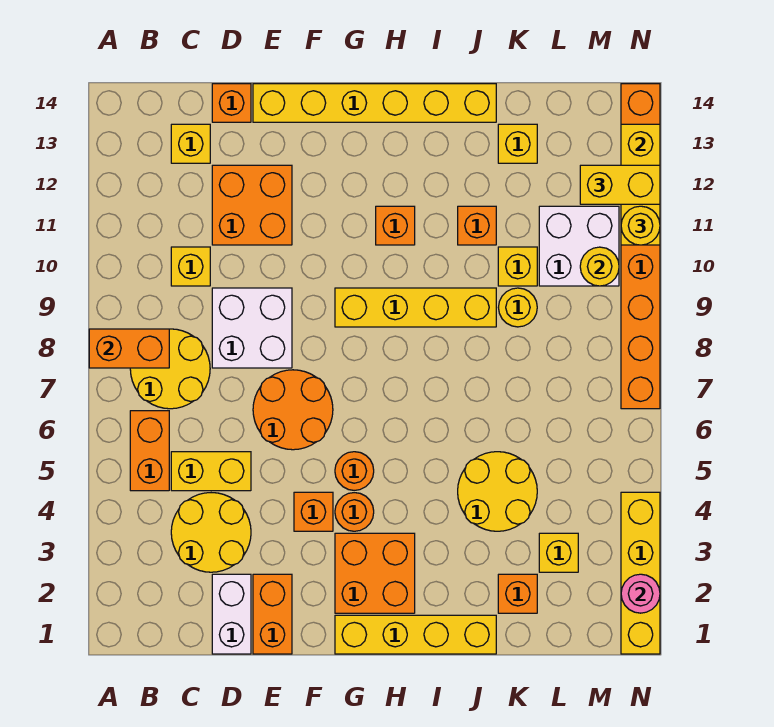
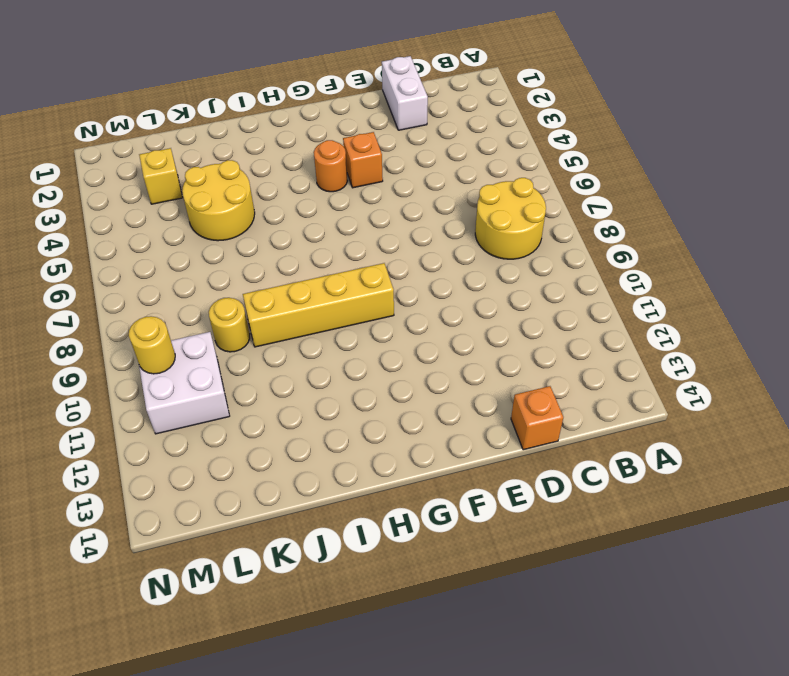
none -> orange brick B5:B6 level 1
none -> yellow round brick C3:D4 level 1
none -> yellow brick C5:D5 level 1
none -> yellow brick C10 level 1

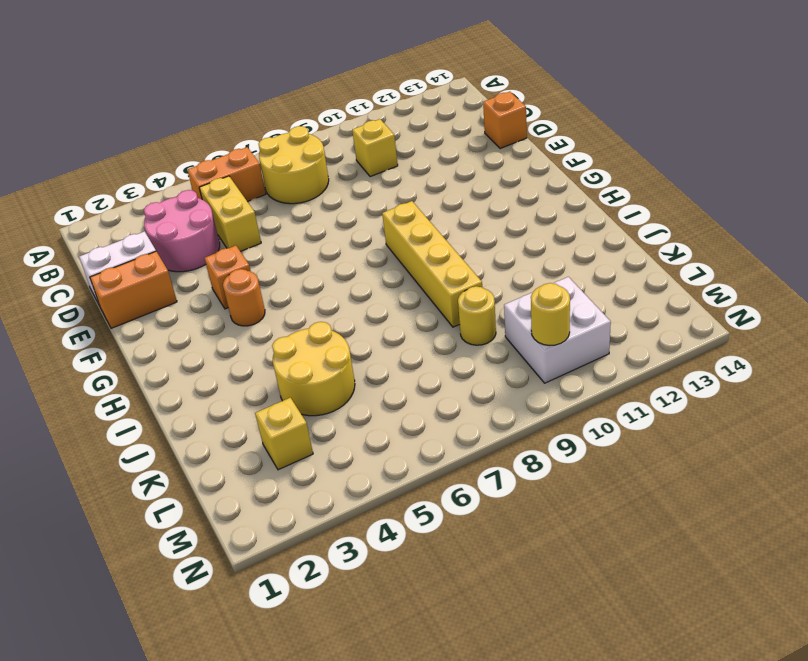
pink round brick C3:D4 level 1 -> yellow round brick C3:D4 level 1
none -> yellow brick C13 level 1
none -> white brick D8:E9 level 1
none -> orange brick D11:E12 level 1
none -> orange round brick E6:F7 level 1

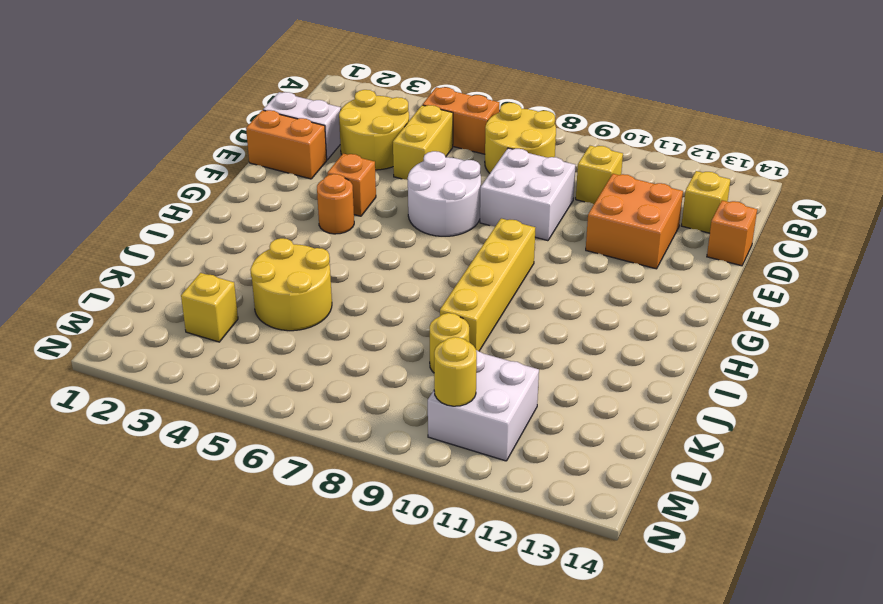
white round brick E6:F7 level 1 -> orange round brick E6:F7 level 1
none -> yellow brick E14:J14 level 1
none -> yellow brick G1:J1 level 1
none -> orange brick G2:H3 level 1
none -> orange round brick G5 level 1

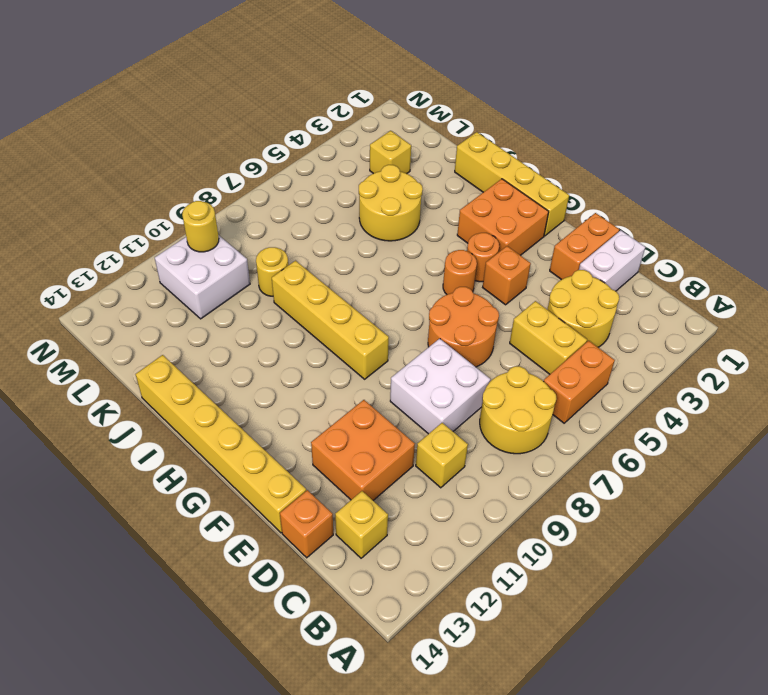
none -> orange brick H11 level 1
none -> orange brick J11 level 1
none -> orange brick K2 level 1
none -> yellow brick K10 level 1

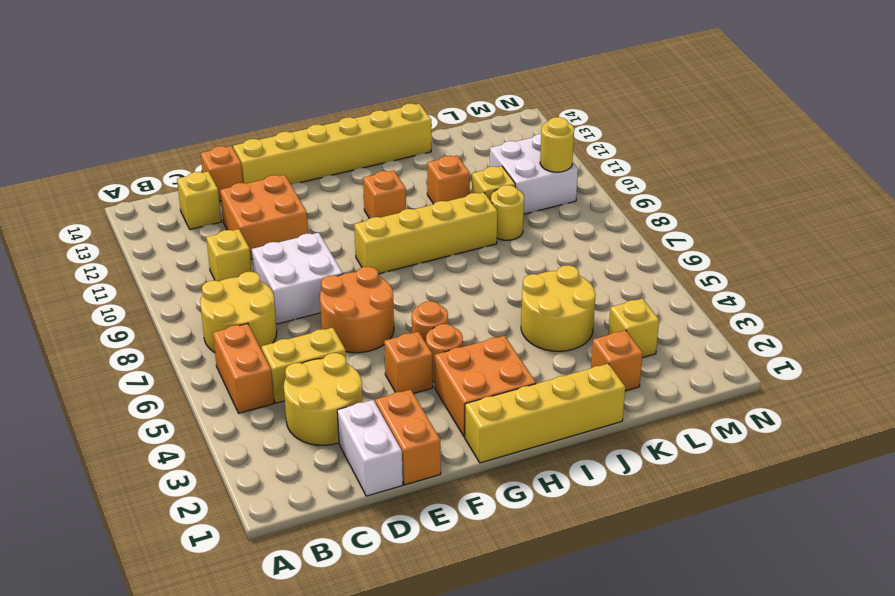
none -> yellow brick K13 level 1
none -> yellow brick N1:N4 level 1
none -> orange brick N7:N14 level 1
none -> orange brick A8:B8 level 2

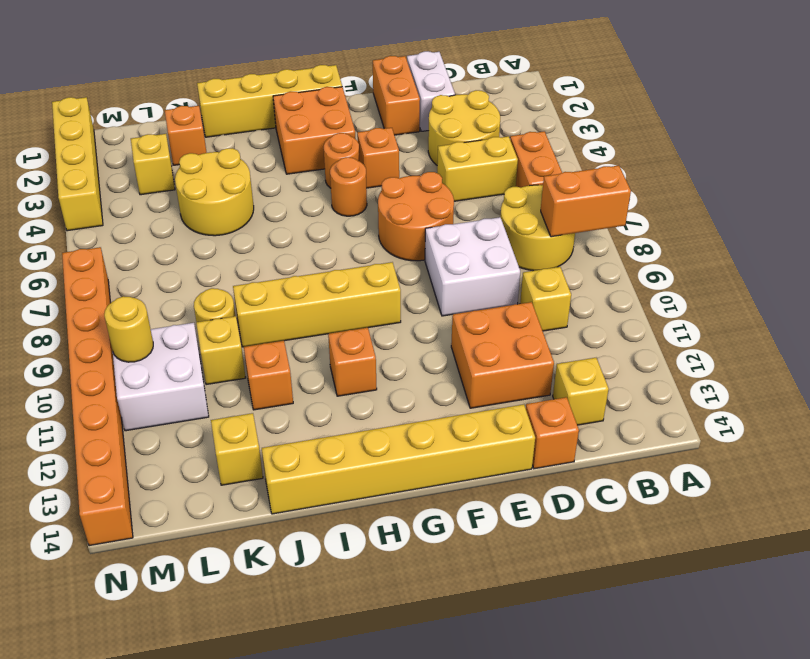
none -> pink round brick N2 level 2
none -> yellow brick N11:N13 level 2
none -> yellow brick M12:N12 level 3
none -> yellow round brick N11 level 3

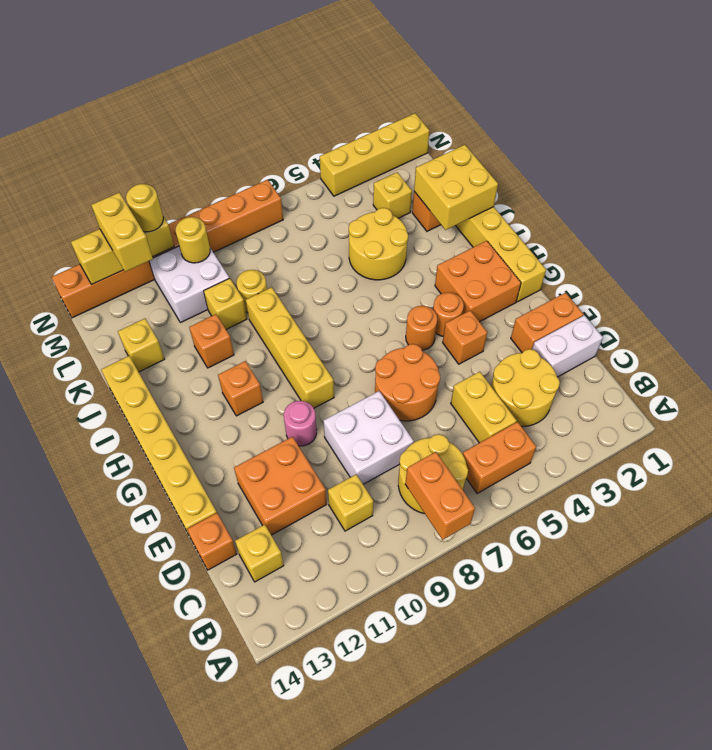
pink round brick F10 level 1 -> pink round brick N2 level 2
yellow brick J1:K2 level 2 -> none

